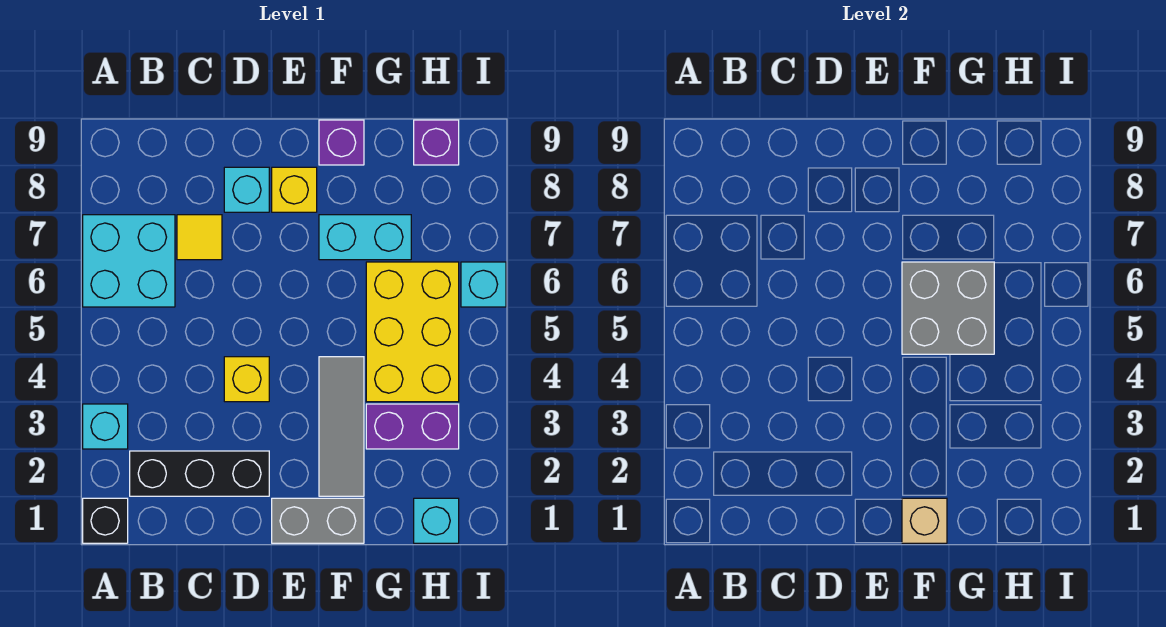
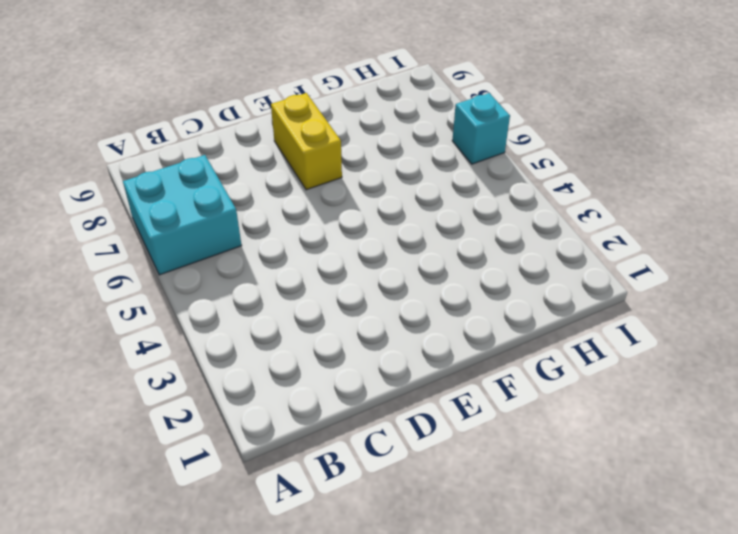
yellow brick E7:E8 level 1 -> yellow brick E8 level 1
none -> black brick A1 level 1
none -> cyan brick A3 level 1
none -> black brick B2:D2 level 1

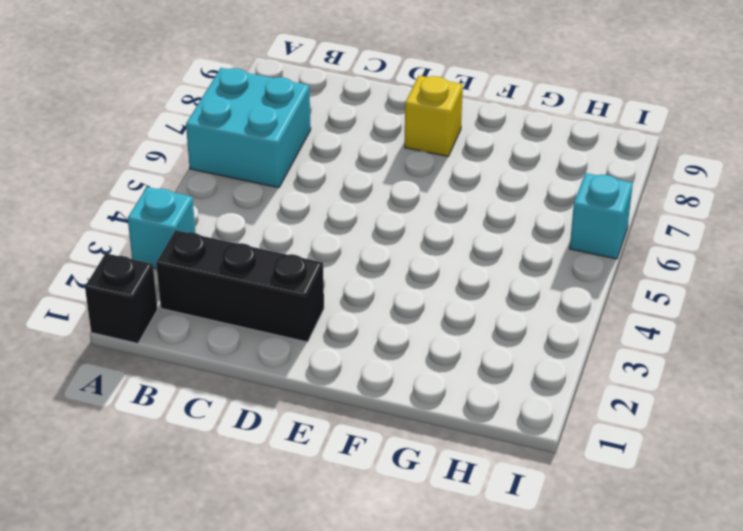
none -> yellow tile C7 level 1
none -> yellow brick D4 level 1
none -> cyan brick D8 level 1

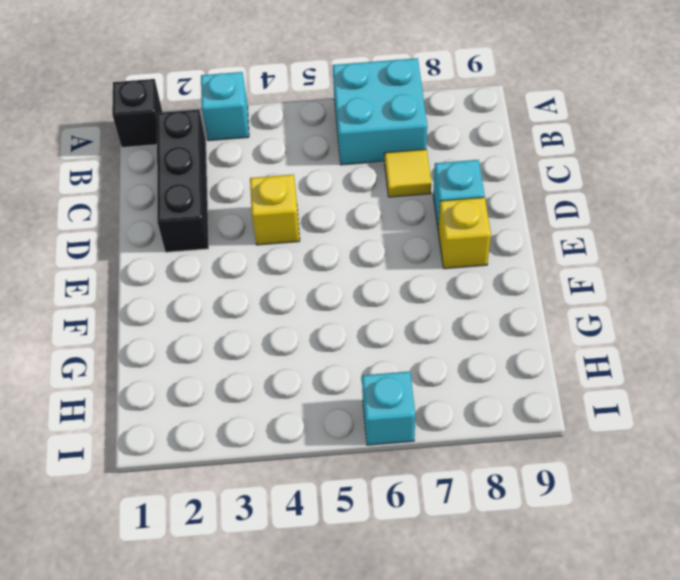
none -> grey brick E1:F1 level 1
none -> grey tile F2:F4 level 1
none -> cyan brick F7:G7 level 1

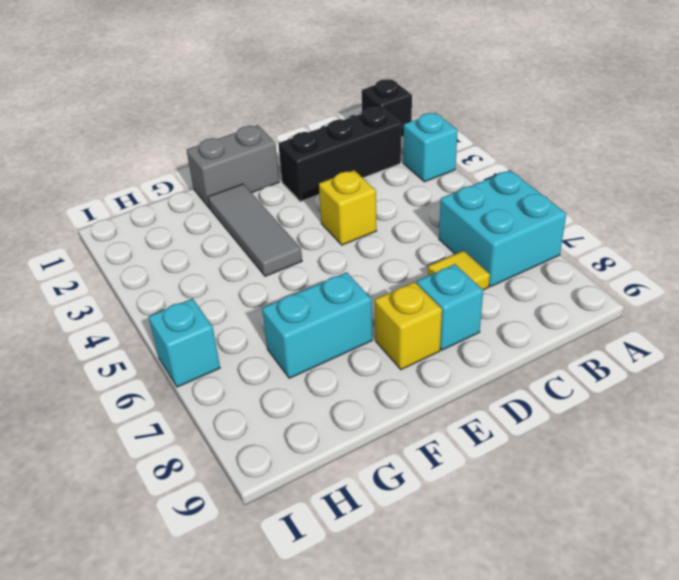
none -> purple brick F9 level 1
none -> purple brick G3:H3 level 1
none -> yellow brick G4:H6 level 1

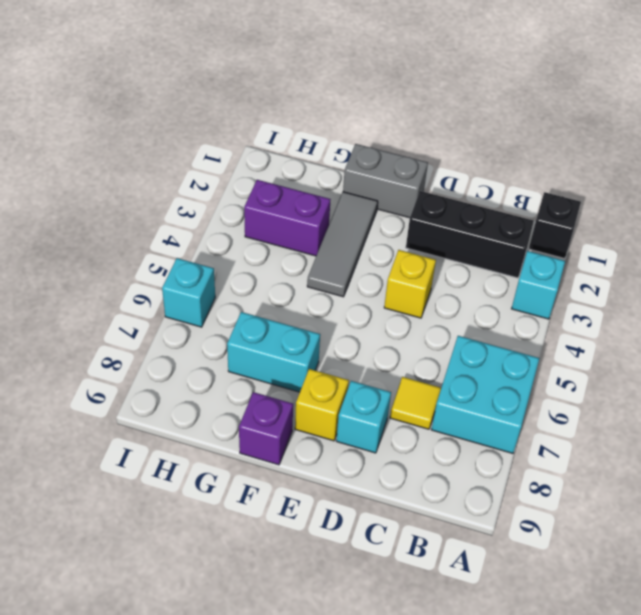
none -> yellow brick G4:H6 level 1
none -> cyan brick H1 level 1
none -> purple brick H9 level 1

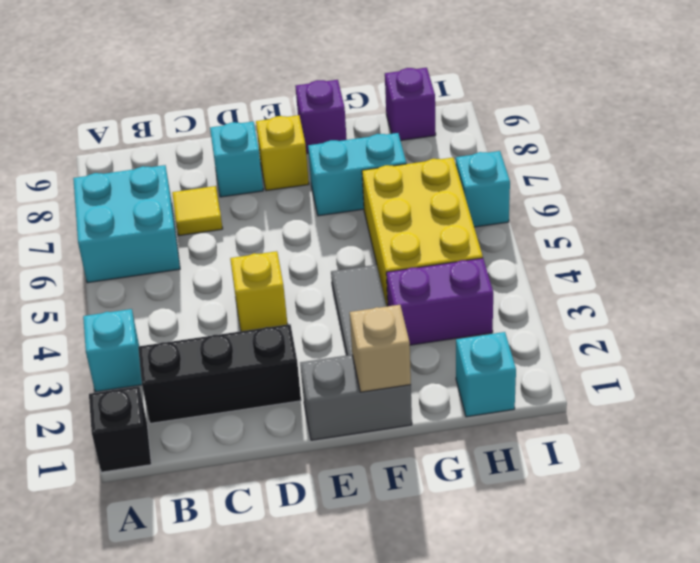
none -> grey brick F5:G6 level 2

